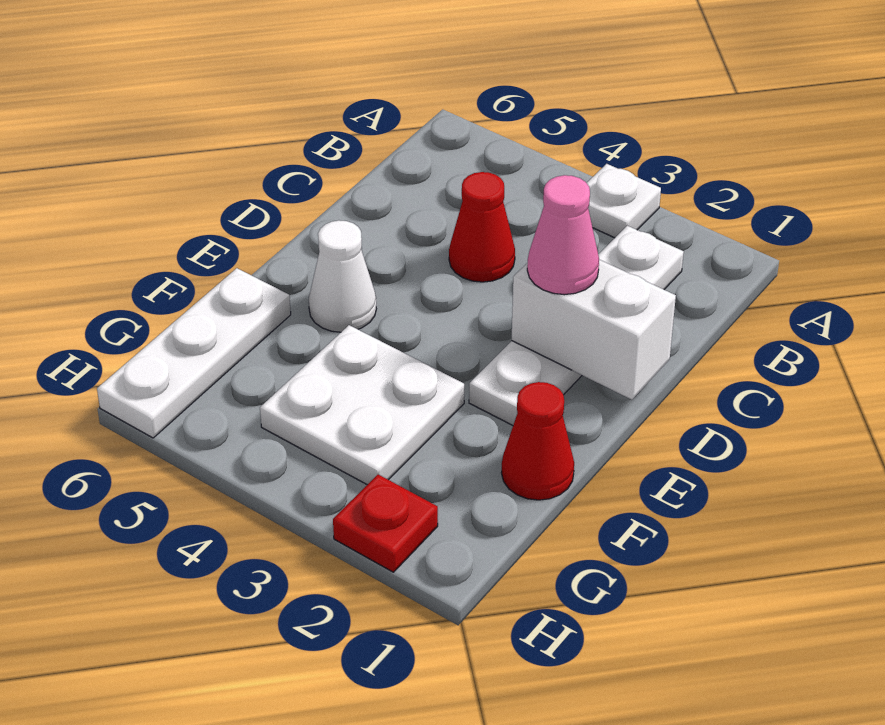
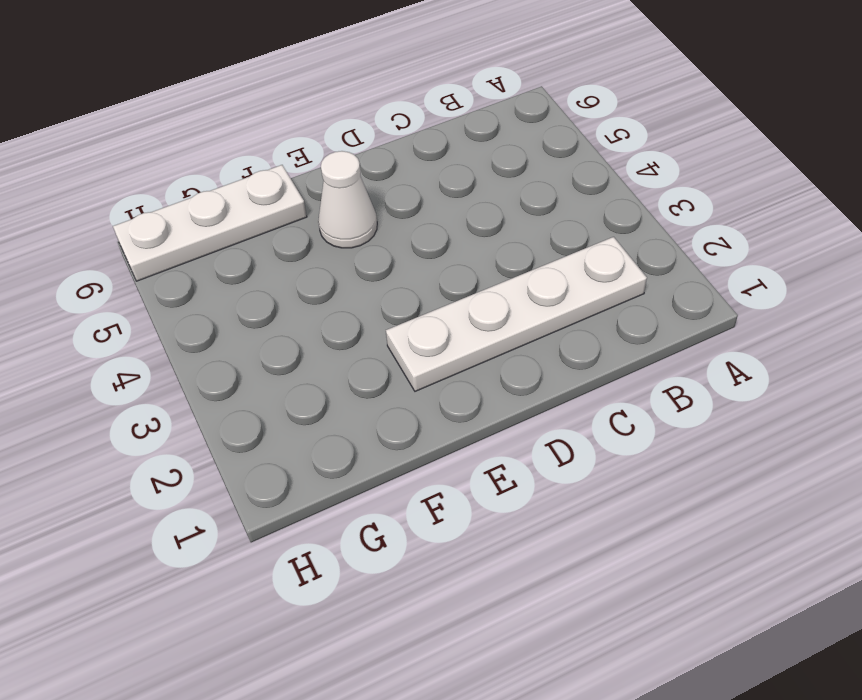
none -> white plate A3 level 1
none -> red cone C4 level 1

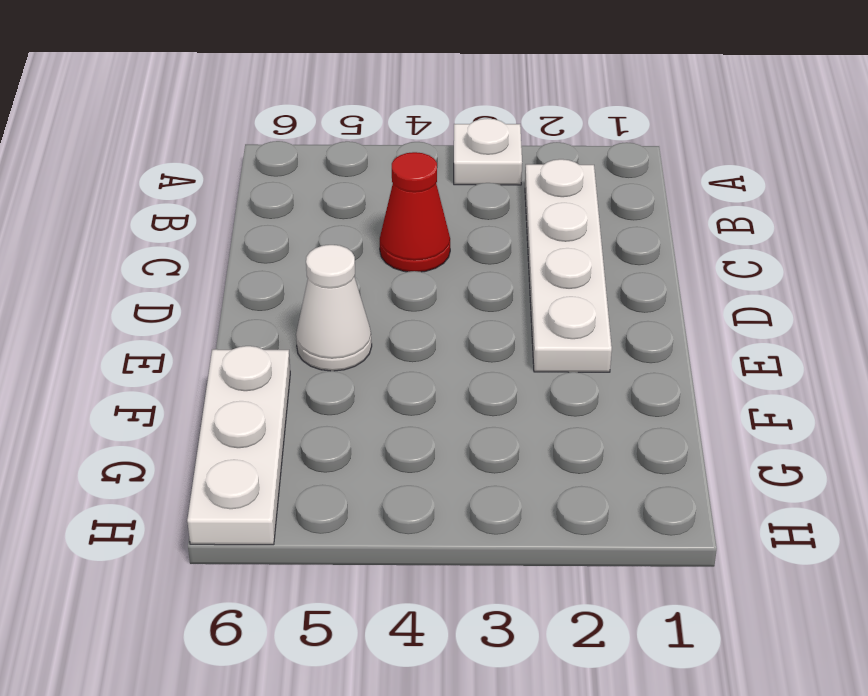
none -> red cone F1 level 1
none -> white plate F3:G4 level 1

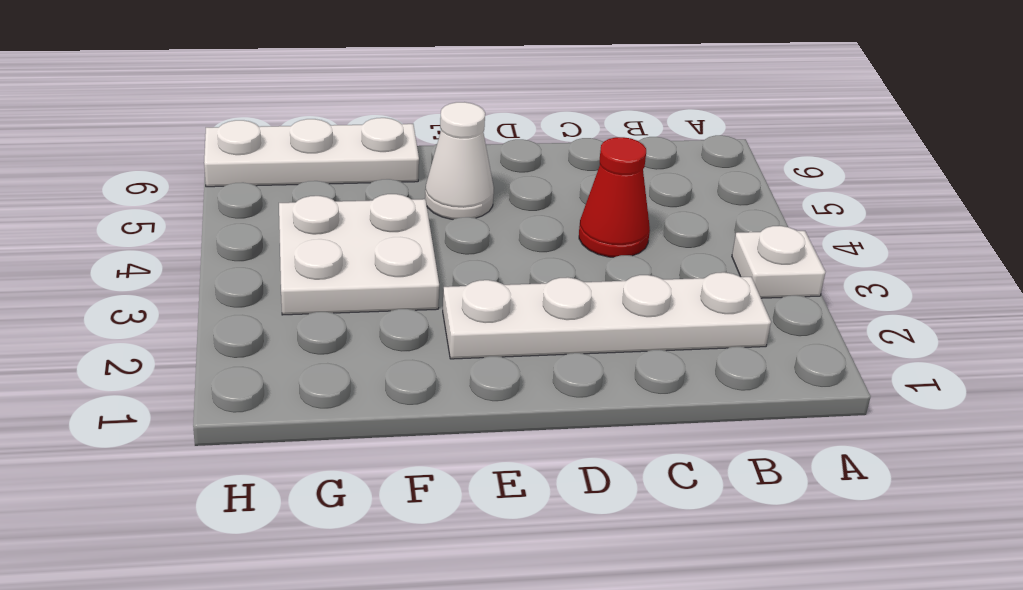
none -> red cone F1 level 1
none -> red plate H2 level 1

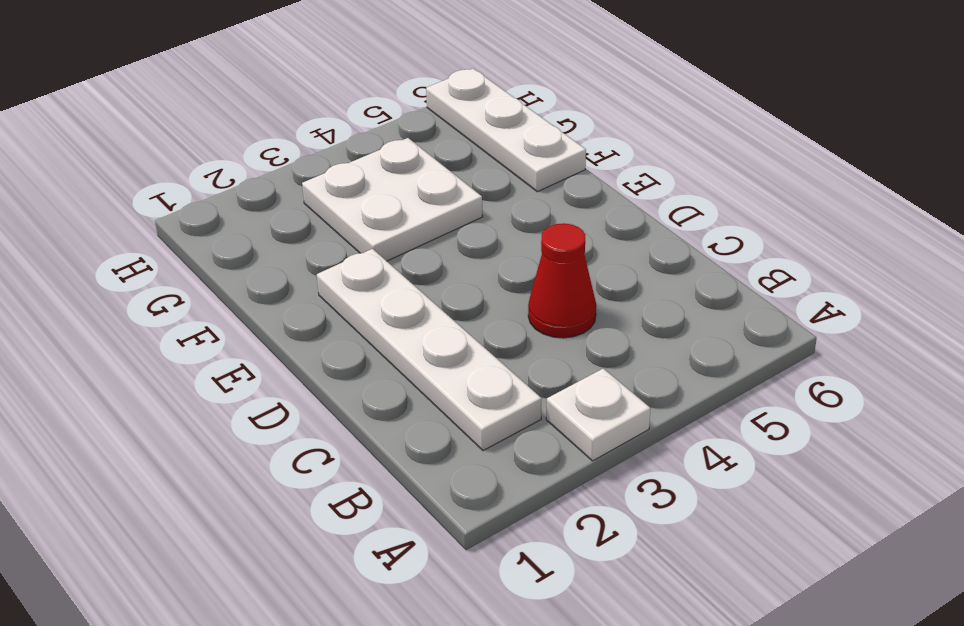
none -> white cone E5 level 1
none -> red cone F1 level 1

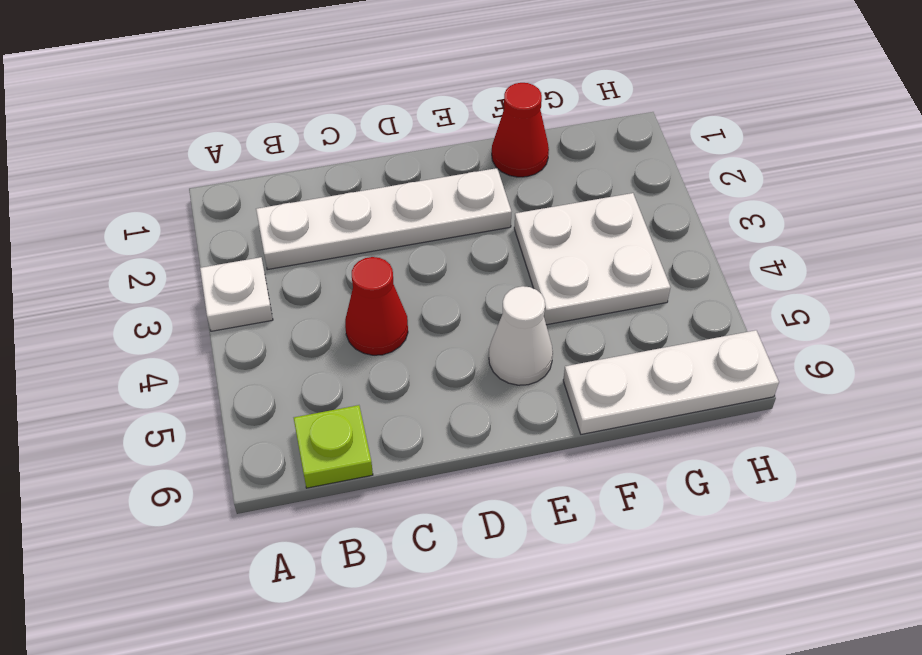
lime plate B6 level 1 -> none
none -> red plate H2 level 1
none -> white brick D1:D2 level 2

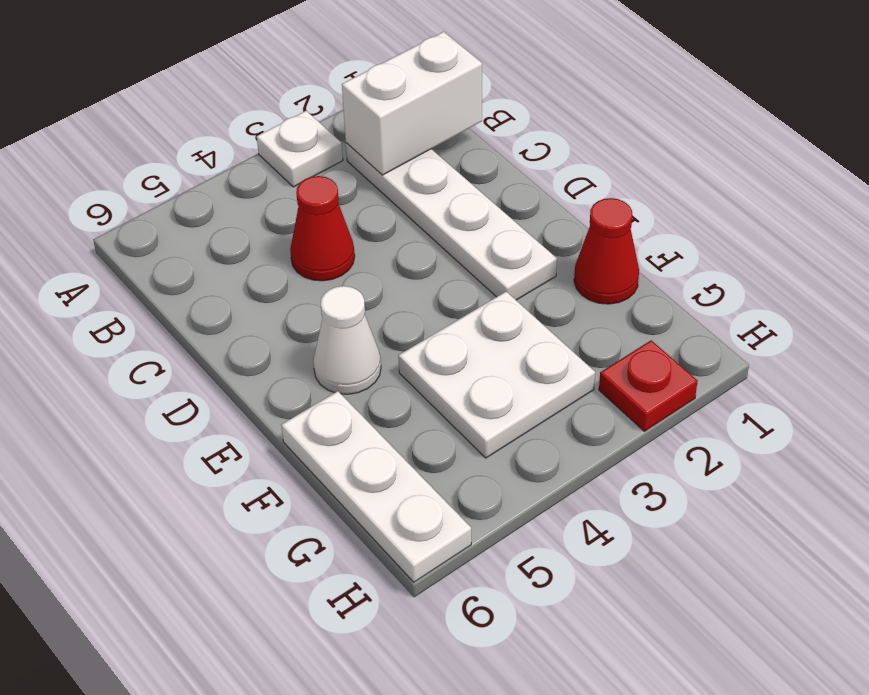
white brick B1:B2 level 2 -> white brick D1:D2 level 2
none -> pink cone D2 level 3

